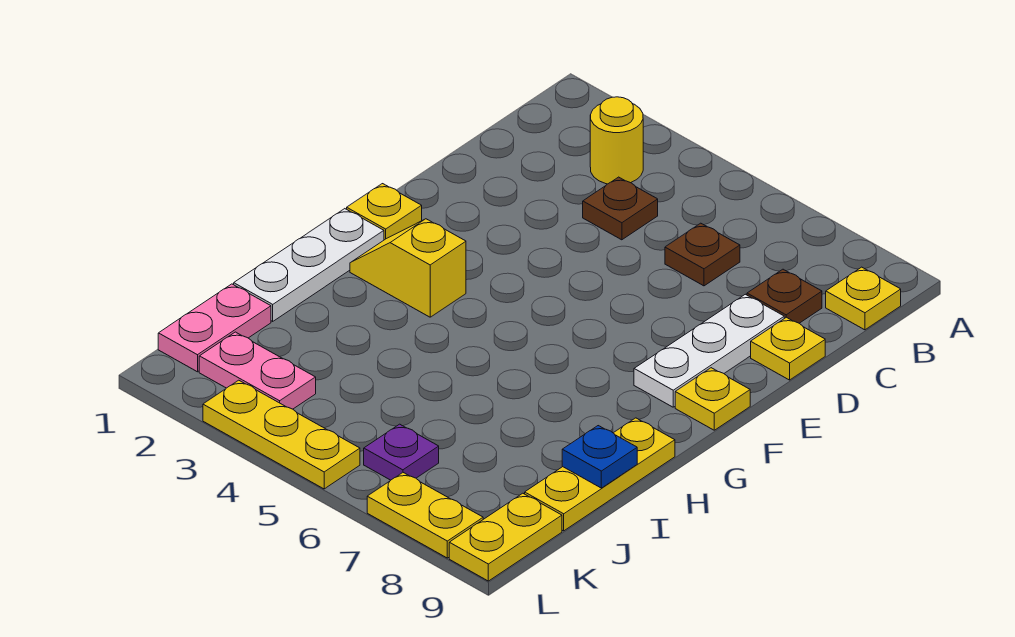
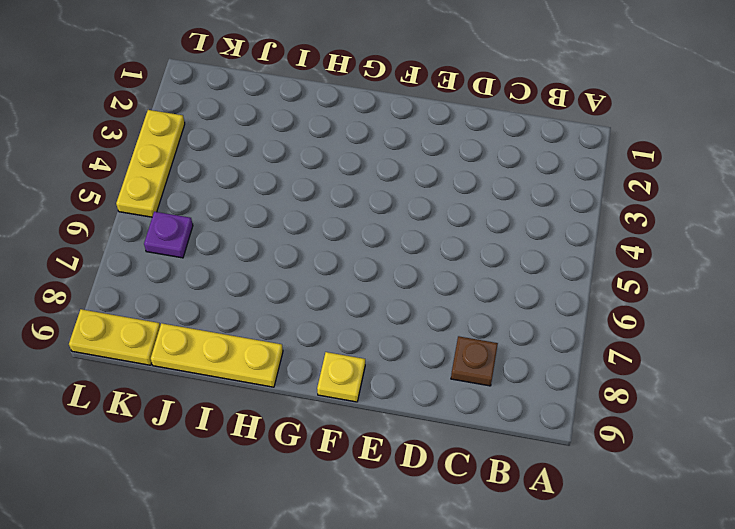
none -> yellow round brick B3 level 1
none -> yellow plate B9 level 1
none -> brown plate C4 level 1

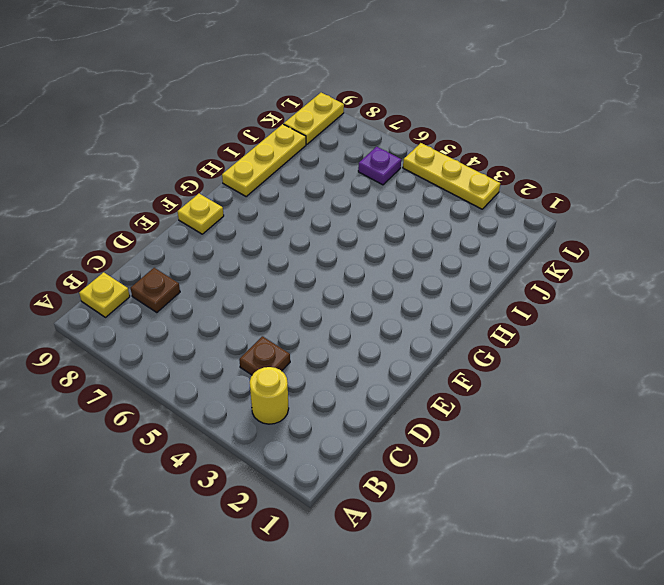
none -> brown plate C6 level 1
none -> white plate D8:F8 level 1
none -> yellow plate D9 level 1

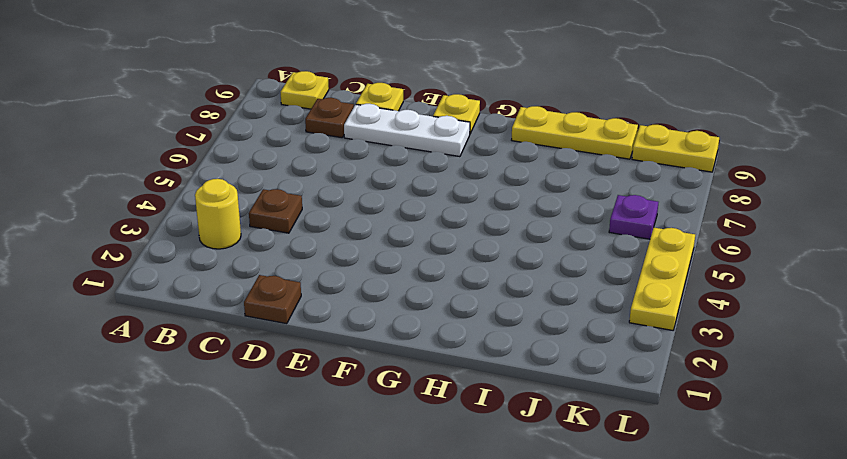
brown plate D1 level 1 -> brown plate C6 level 1
none -> yellow plate F1 level 1
none -> white plate G1:I1 level 1
none -> yellow slope G2:G3 level 1 top 3

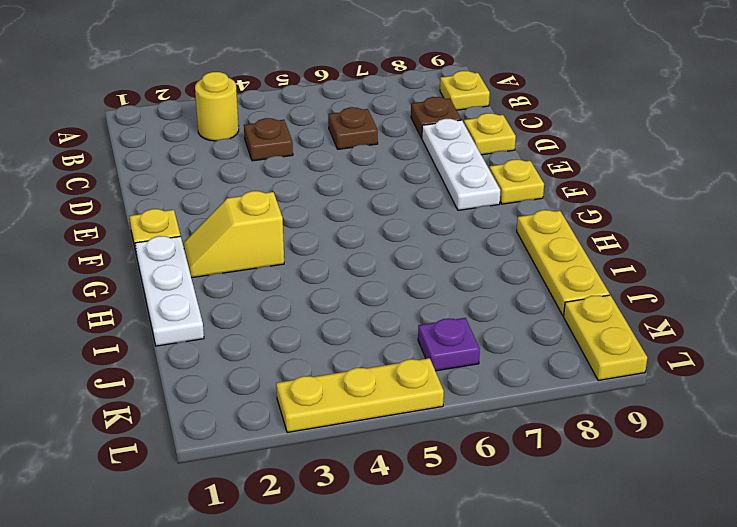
none -> pink plate J1:K1 level 1
none -> pink plate K2:K3 level 1
none -> yellow plate L7:L8 level 1

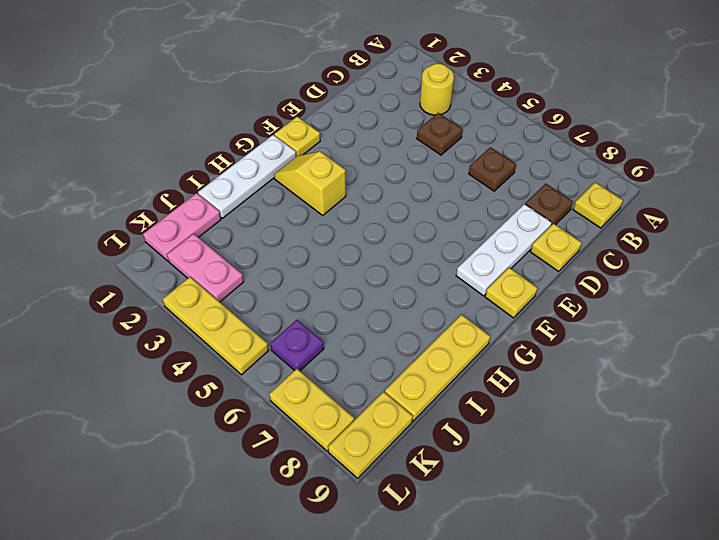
none -> blue plate I9 level 2

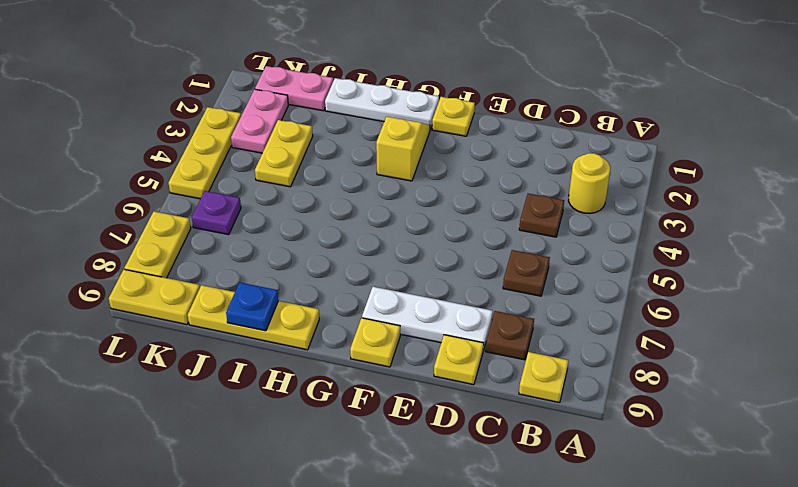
yellow plate J3:J4 level 1 -> none

